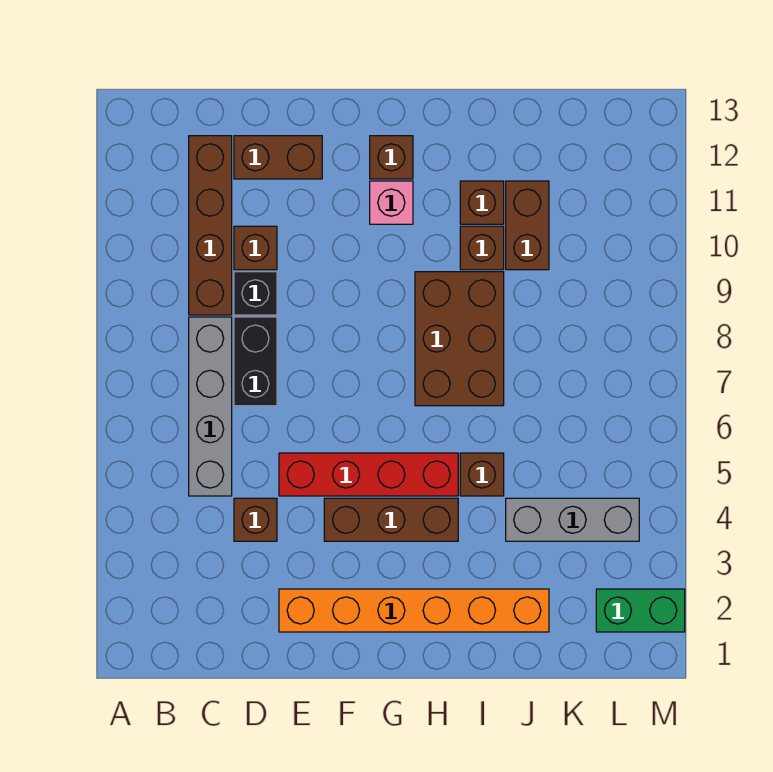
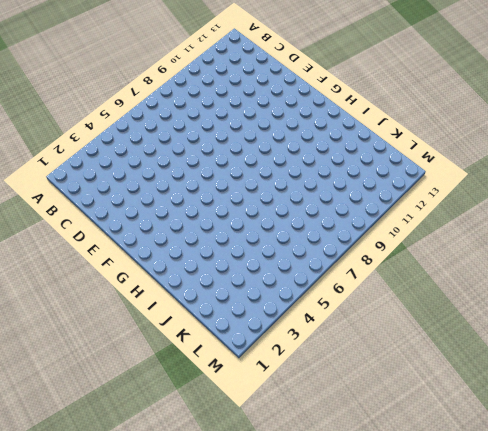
none -> grey brick C5:C8 level 1
none -> brown brick C9:C12 level 1
none -> brown brick D4 level 1

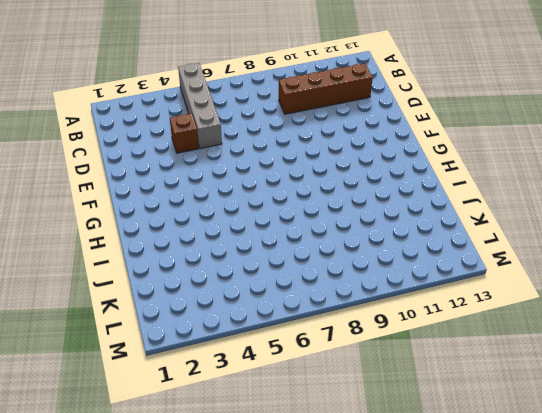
grey brick A5:D5 level 1 -> grey brick C5:C8 level 1
none -> black brick D7:D8 level 1
none -> black brick D9 level 1
none -> brown brick D10 level 1

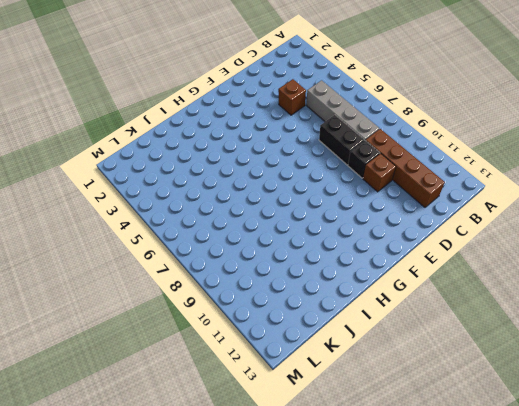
none -> brown brick D12:E12 level 1
none -> orange brick E2:J2 level 1
none -> red brick E5:H5 level 1

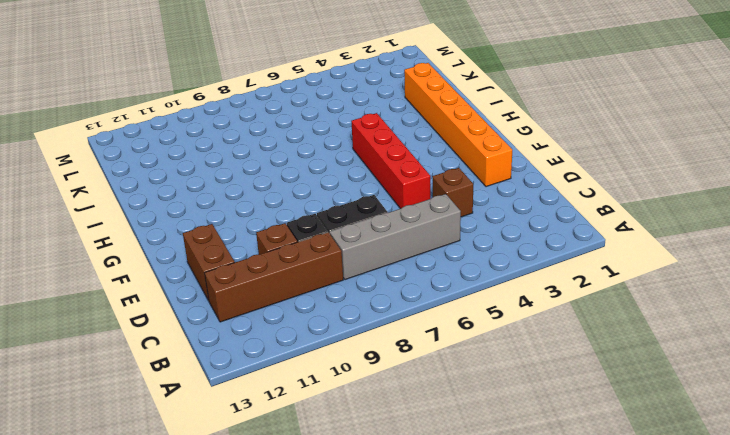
none -> brown brick F4:H4 level 1
none -> pink brick G11 level 1
none -> brown brick G12 level 1

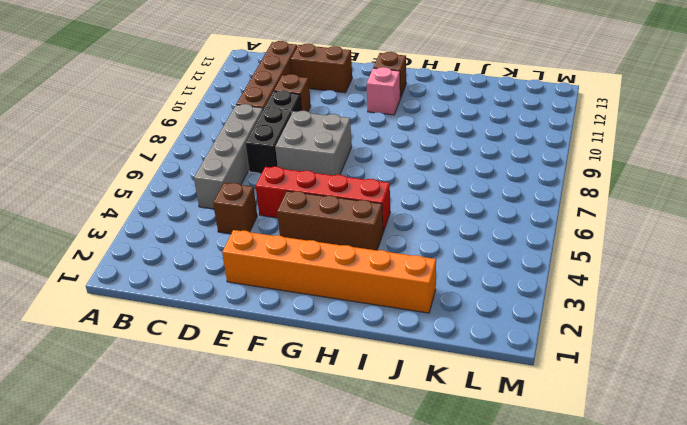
grey brick E7:F8 level 1 -> none
none -> brown brick H7:I9 level 1
none -> brown brick I5 level 1
none -> brown brick I10 level 1

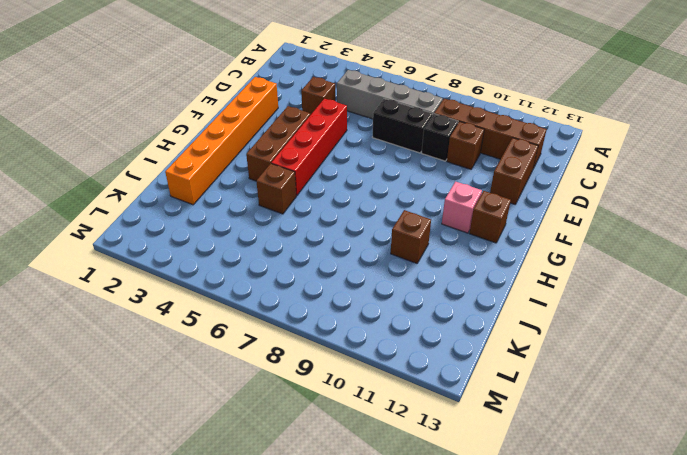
none -> brown brick H7:I9 level 1
none -> brown brick I11 level 1
none -> grey brick J4:L4 level 1

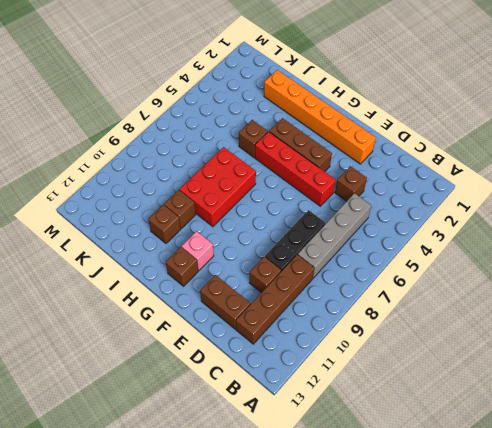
red brick H7:I9 level 1 -> brown brick H7:I9 level 1
none -> grey brick J4:L4 level 1
none -> brown brick J10:J11 level 1
none -> green brick L2:M2 level 1

